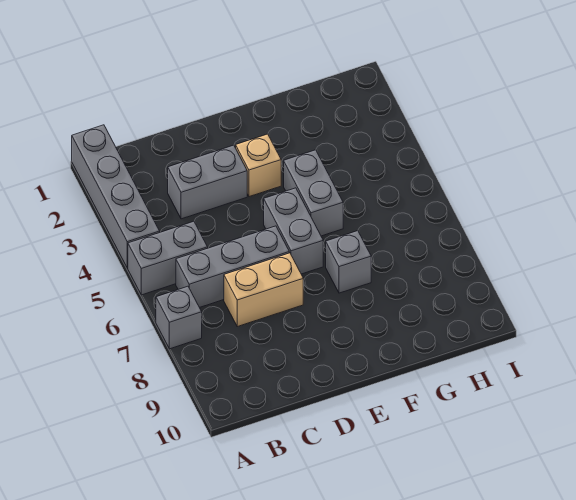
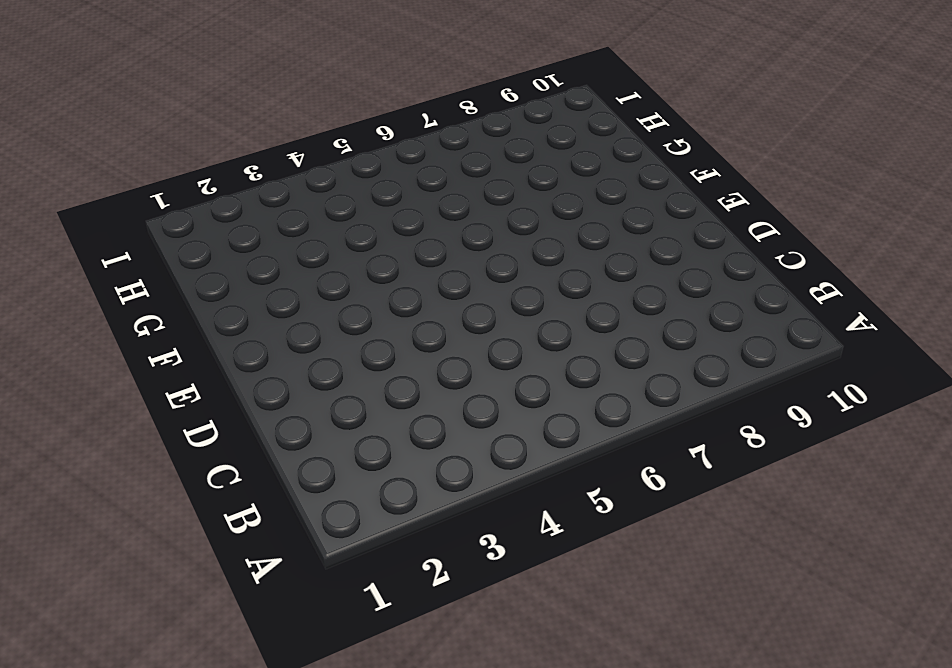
none -> grey brick A1:A4 level 1
none -> grey brick A5:B5 level 1

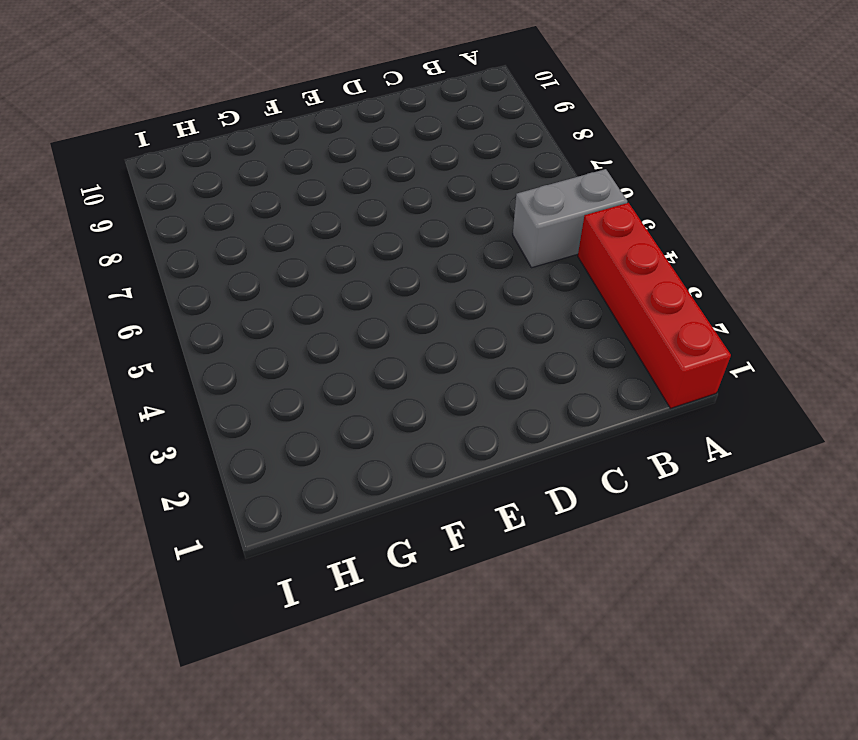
red brick A1:A4 level 1 -> grey brick A1:A4 level 1
none -> grey brick A7 level 1
none -> grey brick B6:D6 level 1

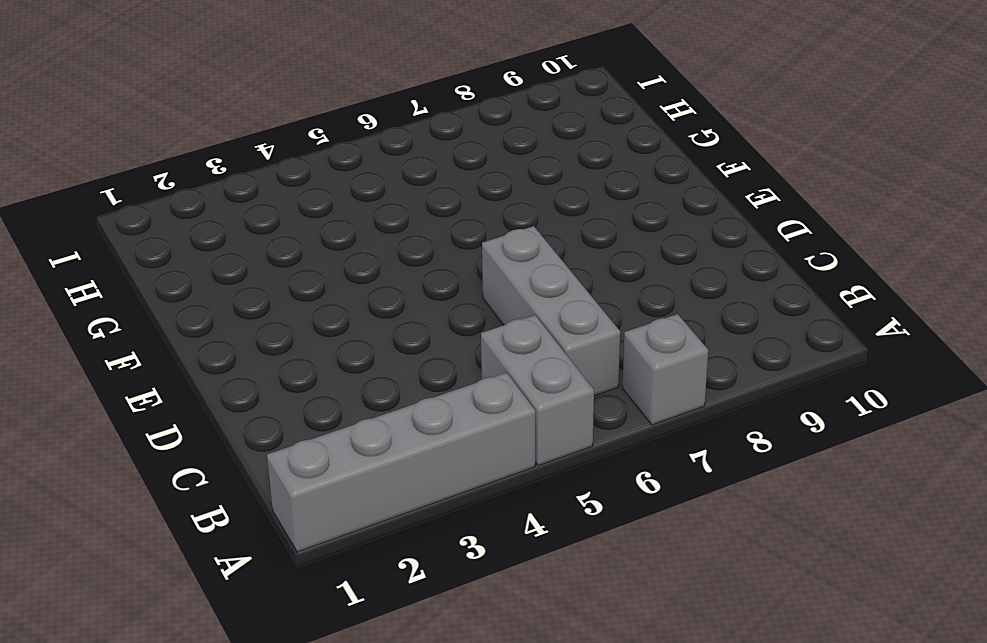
none -> grey brick C3:D3 level 1
none -> tan brick C7:D7 level 1

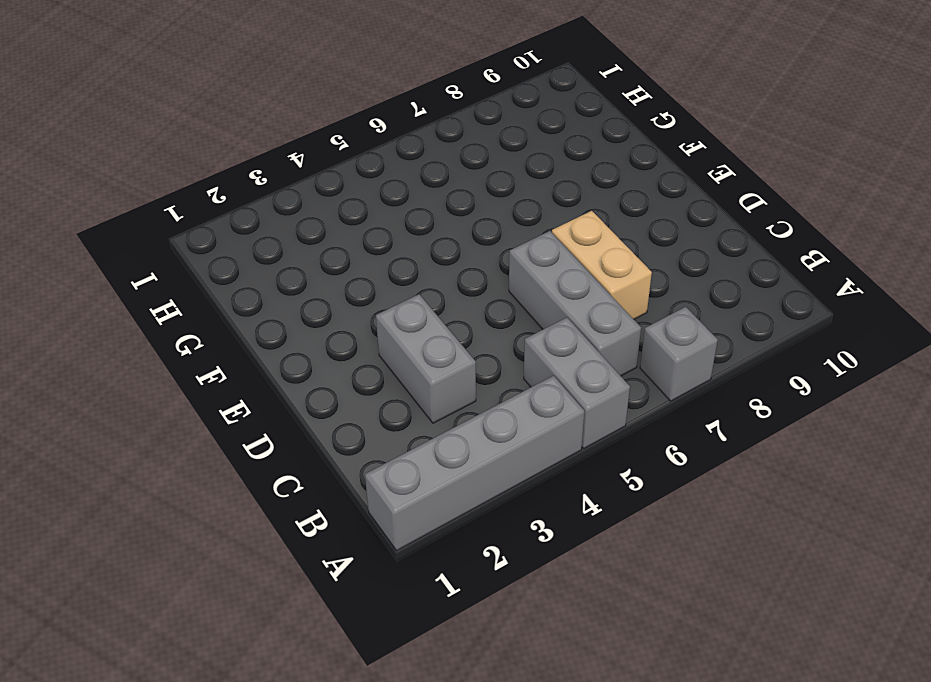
none -> tan brick E3 level 1
none -> grey brick E5:E6 level 1

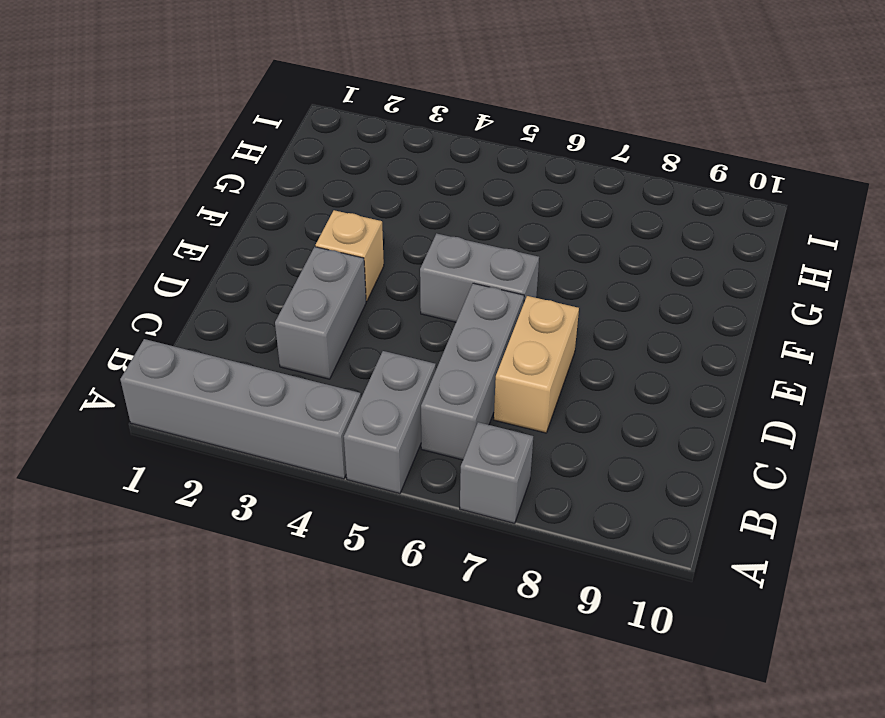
none -> grey brick F4:F5 level 1
none -> grey brick F7 level 1

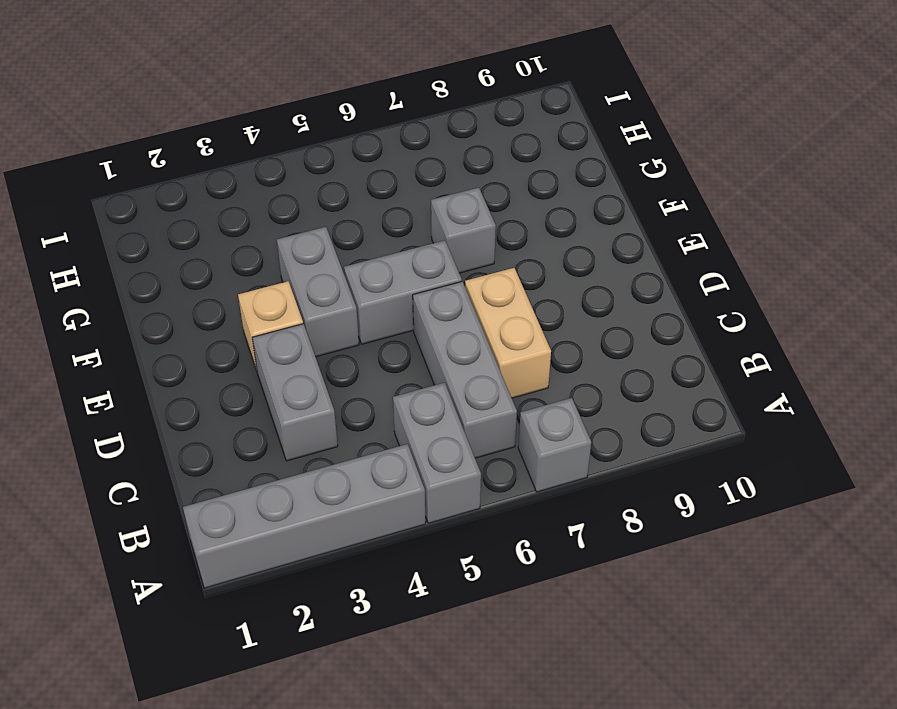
grey brick E4:F4 level 1 -> grey brick F4:F5 level 1

